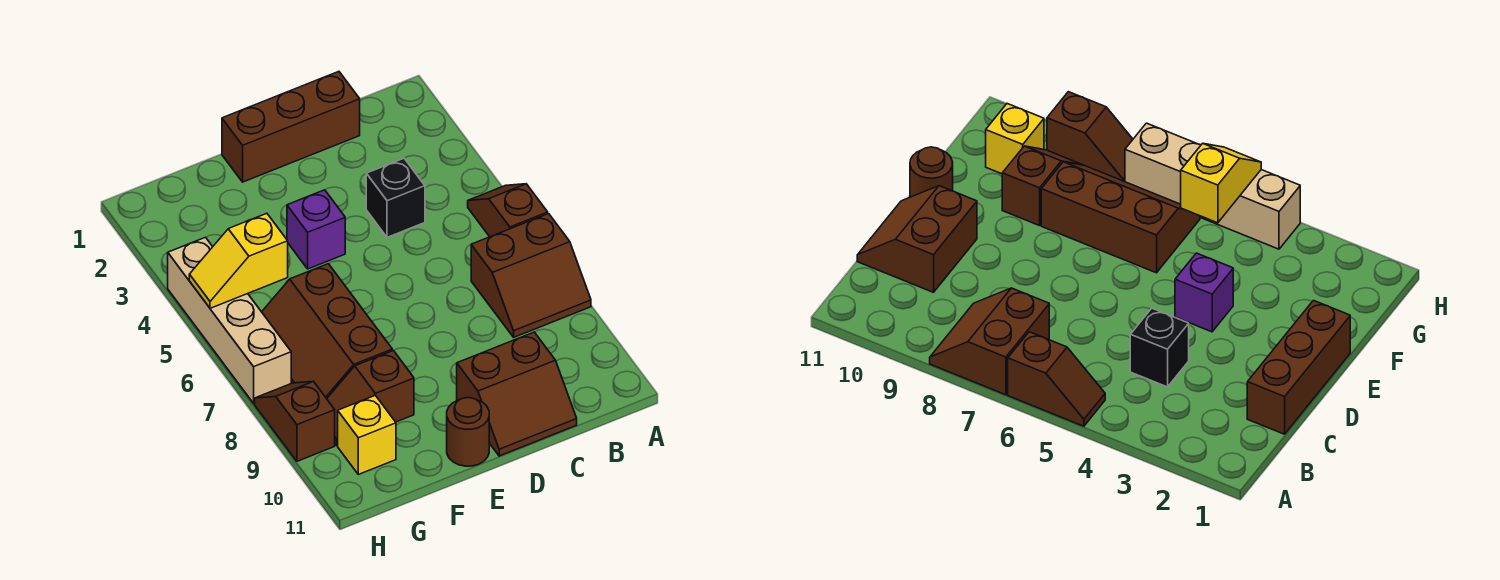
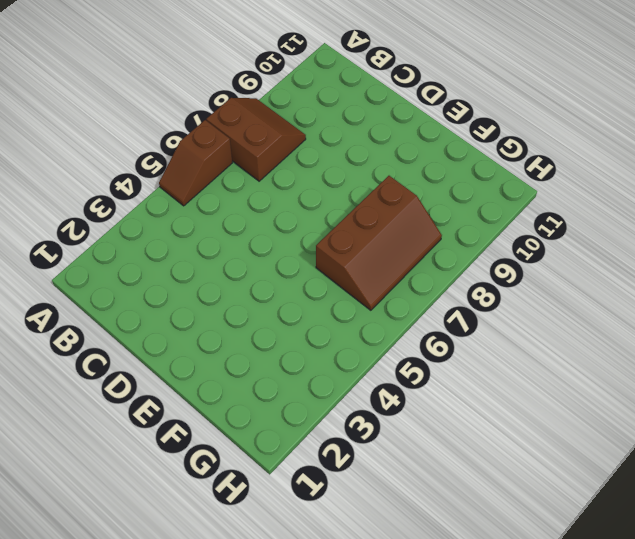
none -> brown brick C1:E1 level 1
none -> black brick C4 level 1
none -> brown slope C10:D11 level 1 top 10

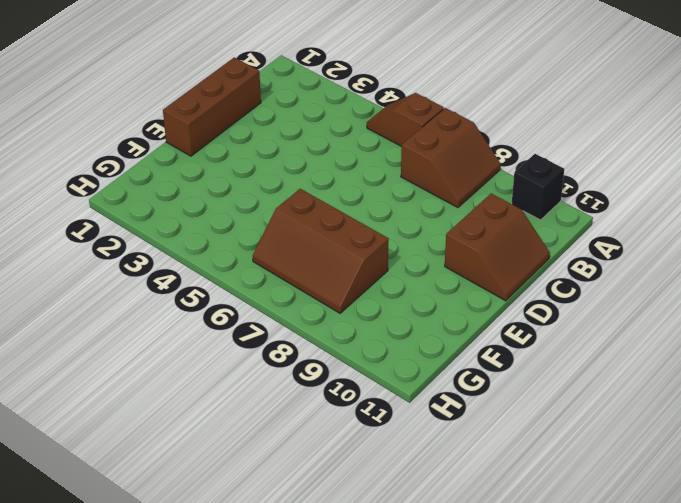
black brick A10 level 1 -> black brick C4 level 1
none -> purple brick E4 level 1
none -> brown round brick E11 level 1
none -> brown slope F9:G9 level 1 top F

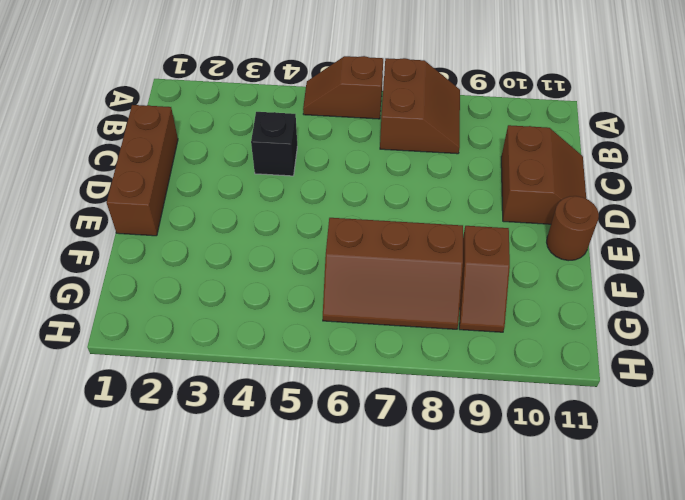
none -> purple brick E4 level 1
none -> yellow brick G10 level 1
none -> tan brick H4:H7 level 1

